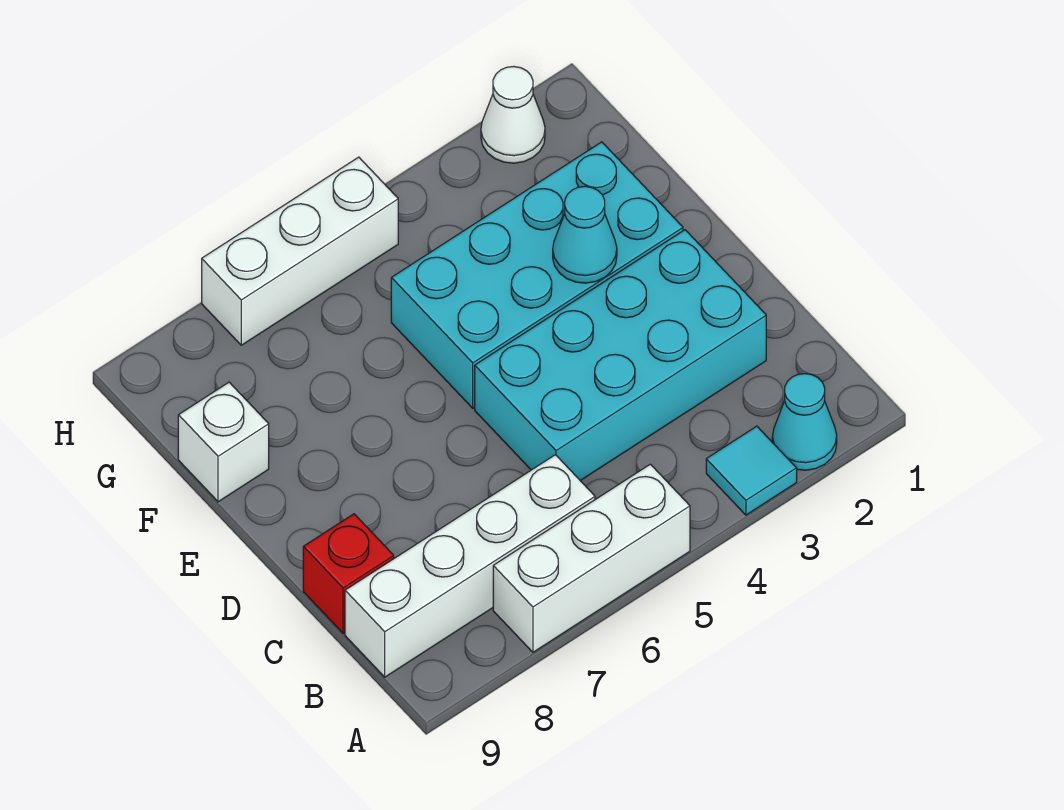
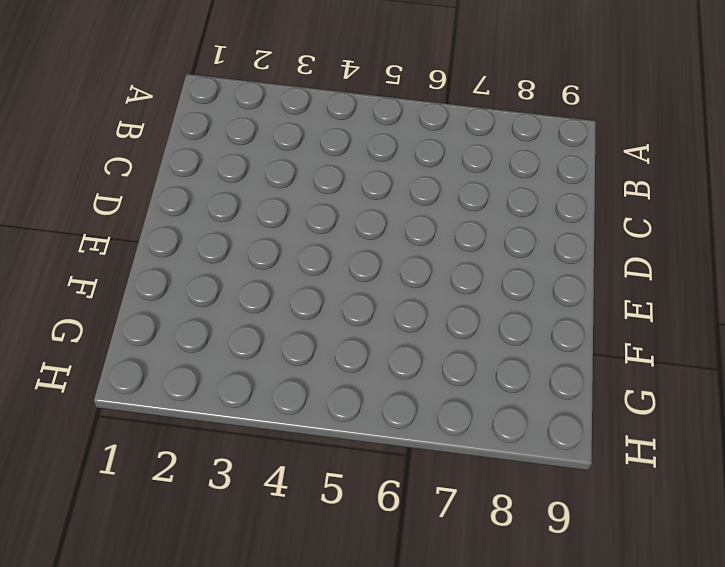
none -> cyan cone A2 level 1
none -> cyan tile A3 level 1

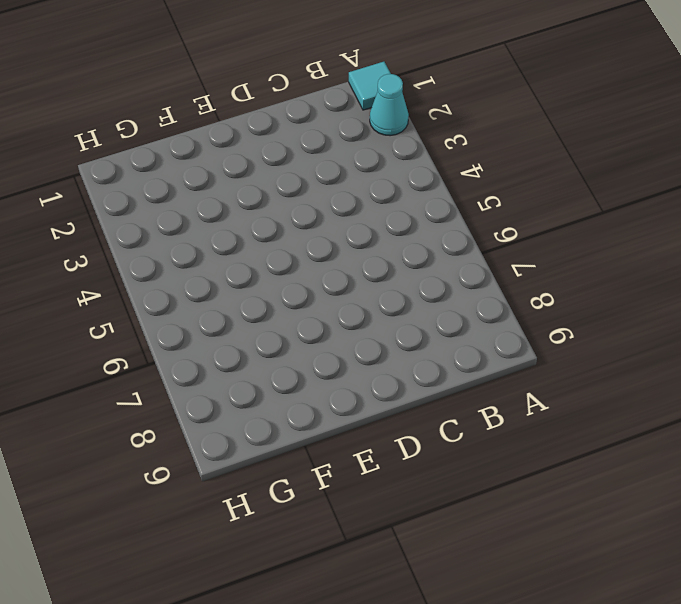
cyan tile A1 level 1 -> cyan tile A3 level 1
none -> white brick A5:A7 level 1
none -> white brick B6:B9 level 1

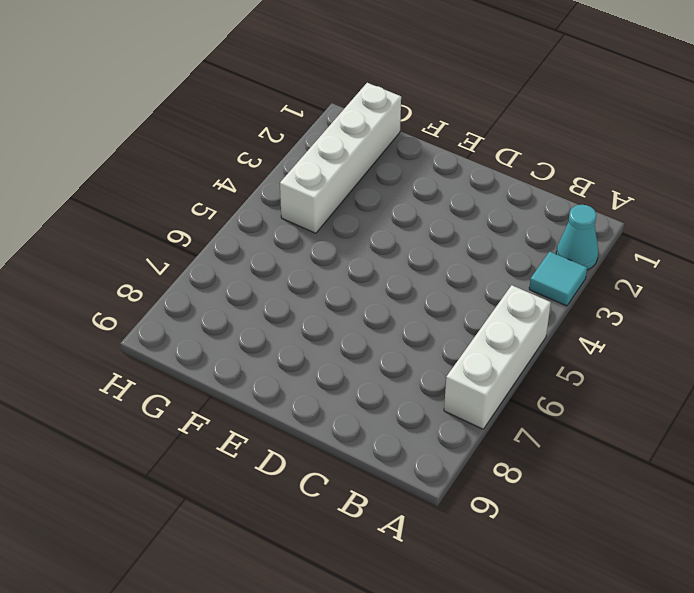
white brick G1:G4 level 1 -> white brick B6:B9 level 1
none -> cyan brick C2:D5 level 1
none -> red brick C9 level 1

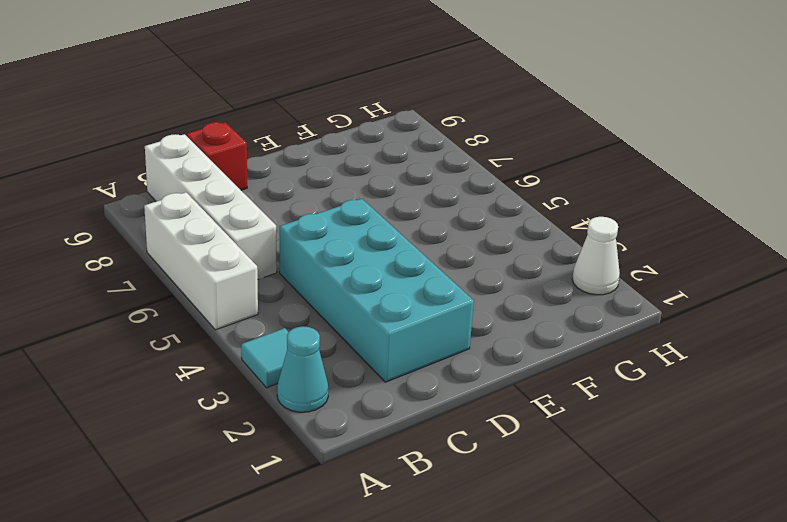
none -> cyan brick E2:F5 level 1
none -> white brick F9 level 1

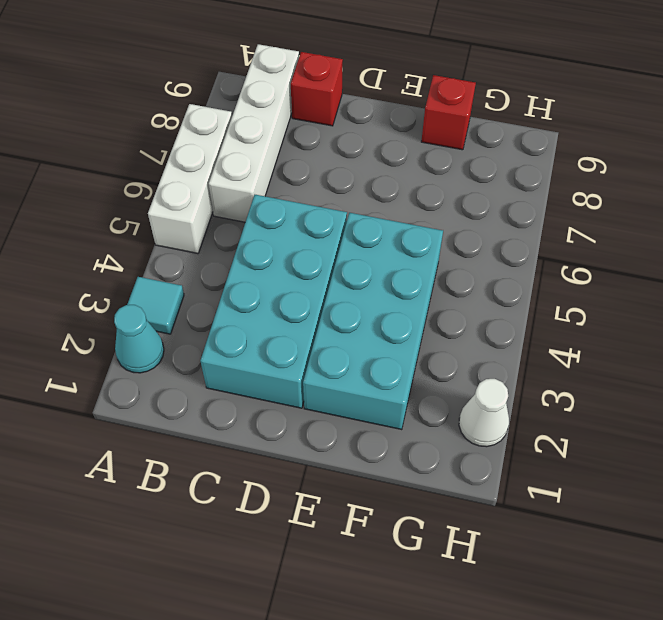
red brick F9 level 1 -> white brick F9 level 1
none -> white brick H5:H7 level 1
none -> cyan cone E3 level 2

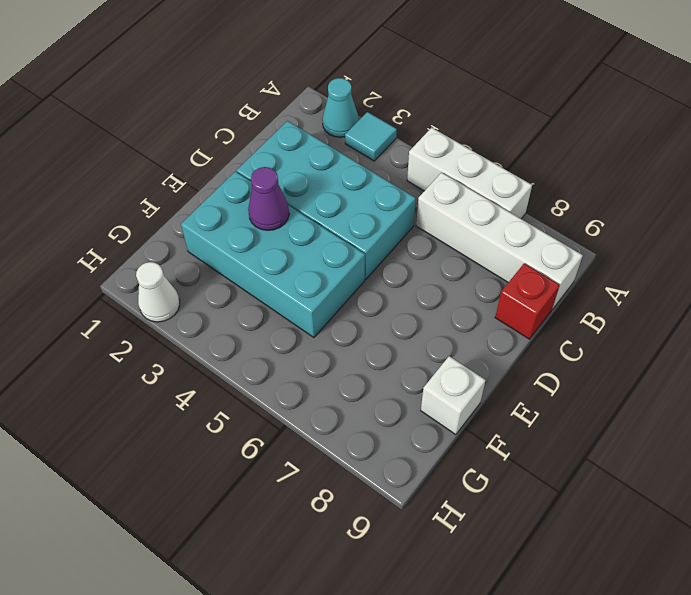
purple cone E3 level 2 -> cyan cone E3 level 2
none -> white brick H5:H7 level 1

